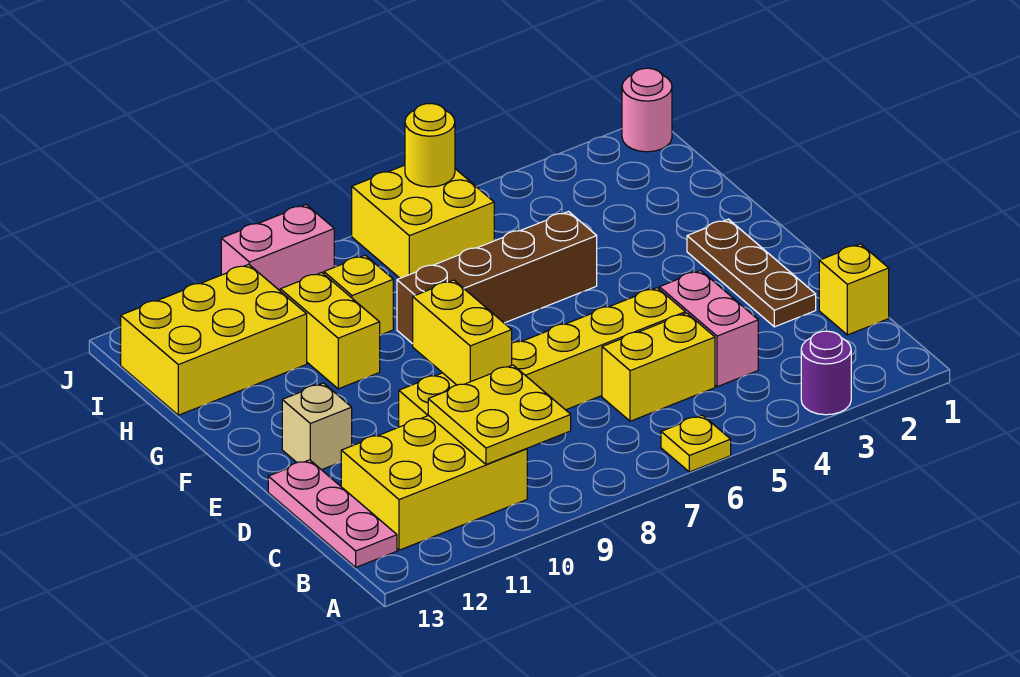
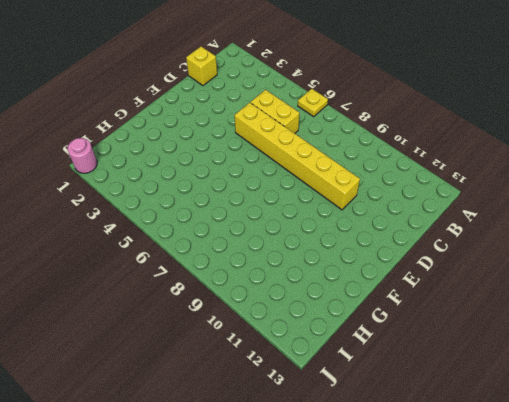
none -> purple round brick A3 level 1
none -> yellow brick B10:C12 level 1
none -> pink plate B13:D13 level 1

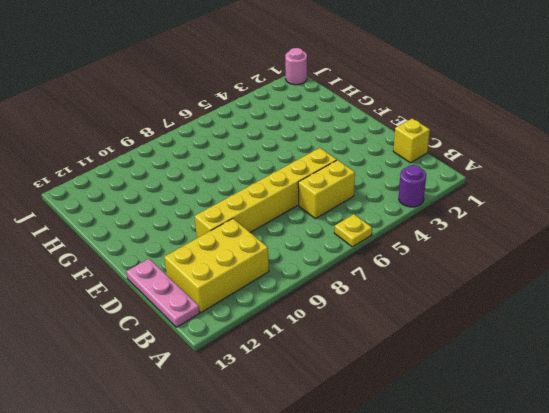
none -> pink brick C4:D4 level 1
none -> brown plate D2:F2 level 1
none -> tan brick E12 level 1

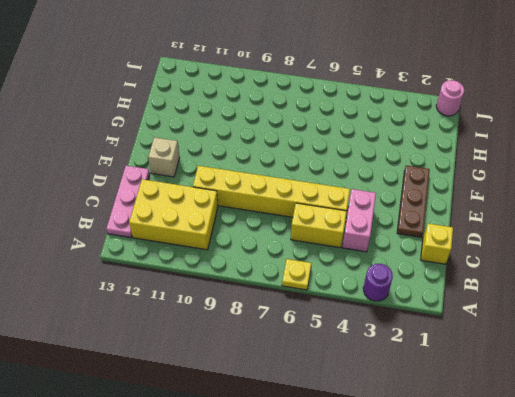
none -> brown brick G5:G8 level 1
none -> yellow brick G10:H10 level 1
none -> yellow brick H9 level 1

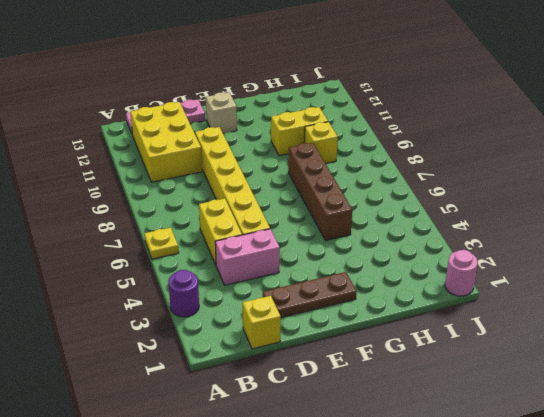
none -> yellow brick H11:I13 level 1
none -> yellow brick I6:J7 level 1
none -> pink brick J9:J10 level 1

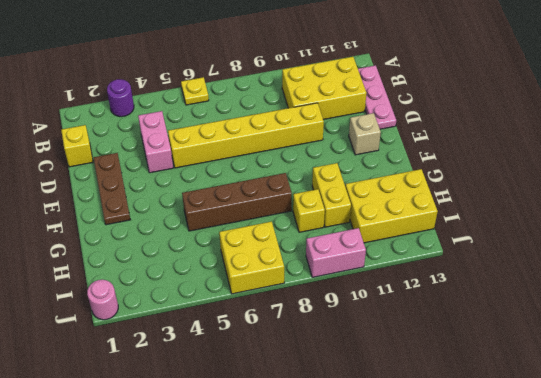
none -> yellow brick C5:C6 level 1
none -> yellow plate B9:C10 level 2
none -> yellow brick D9:E9 level 2

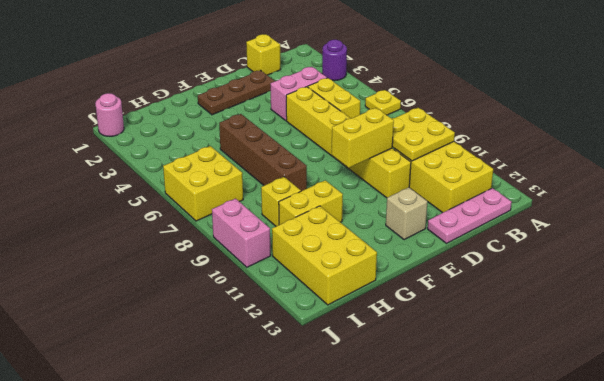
none -> yellow round brick J6 level 2

